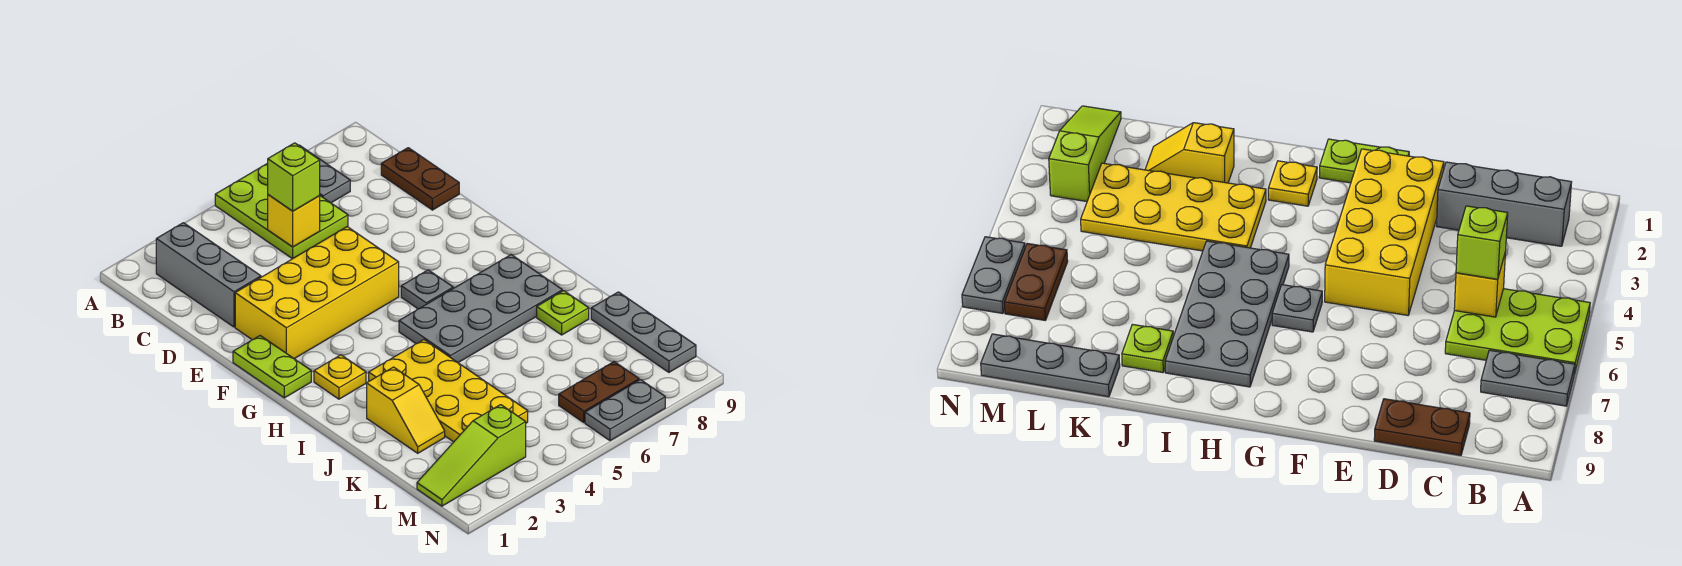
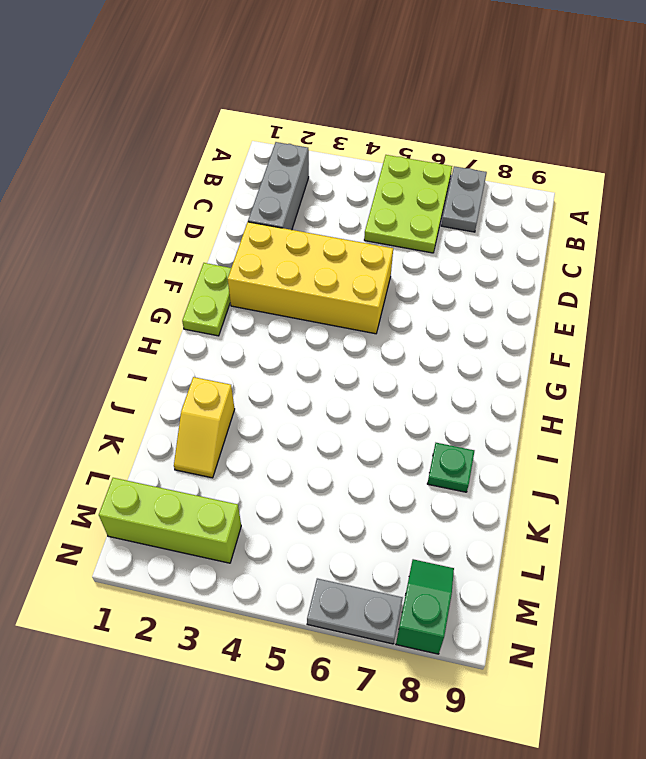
green plate J8 level 1 -> lime plate J8 level 1
lime brick M1:M3 level 1 -> lime slope M1:M3 level 1 top 3
green slope M8:N8 level 1 top N -> none
none -> brown plate C9:D9 level 1
none -> grey plate G6 level 1
none -> yellow plate H2 level 1

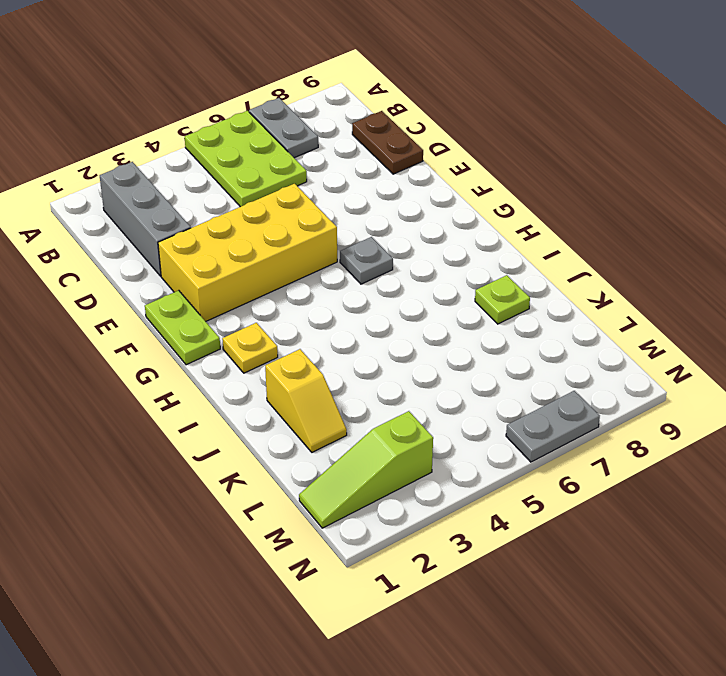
none -> grey plate H5:I8 level 1
none -> yellow plate I3:L4 level 1
none -> grey plate K9:M9 level 1

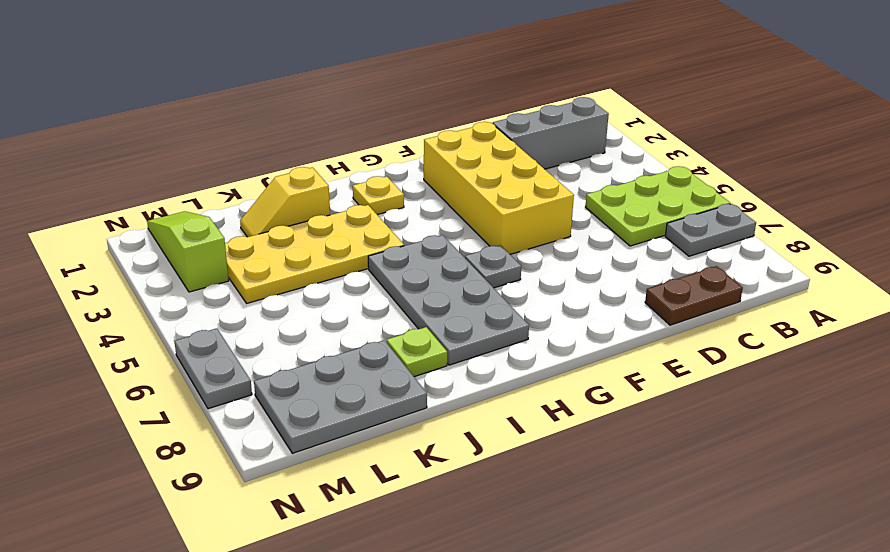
grey plate K8:M9 level 1 -> grey plate K9:M9 level 1
none -> lime plate F1:G1 level 1
none -> brown plate M6:M7 level 1
none -> yellow brick C5 level 2

